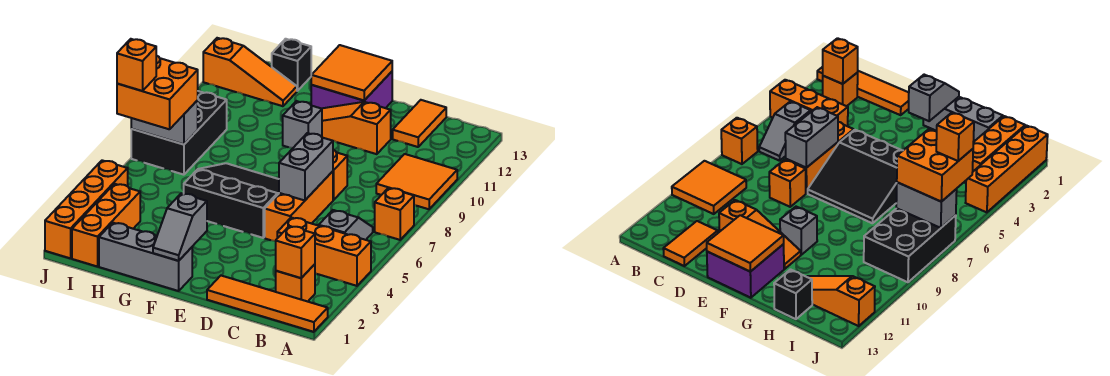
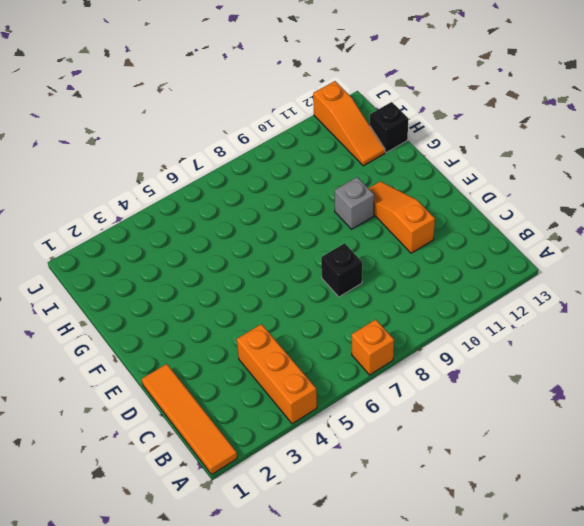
black brick D8 level 1 -> orange brick D8 level 1
none -> orange tile A9:B10 level 1
none -> orange brick B2 level 1
none -> grey slope B5:B6 level 1 top 5

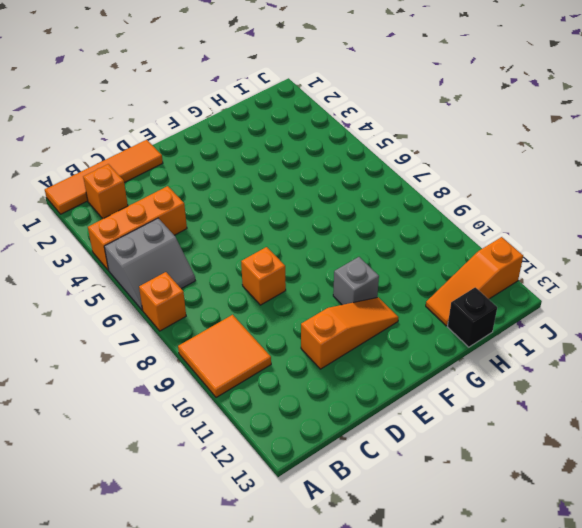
grey slope A5:B6 level 1 top 5 -> grey slope B5:B6 level 1 top 5
none -> orange tile C12:C13 level 1
none -> orange brick D5:D7 level 1
none -> black slope E5:G7 level 1 top 5

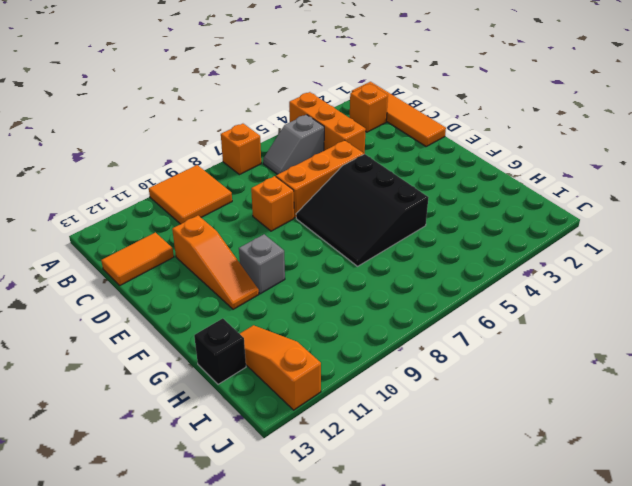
none -> purple brick E12:F13 level 1
none -> grey brick F1:H1 level 1
none -> orange brick I1:I3 level 1

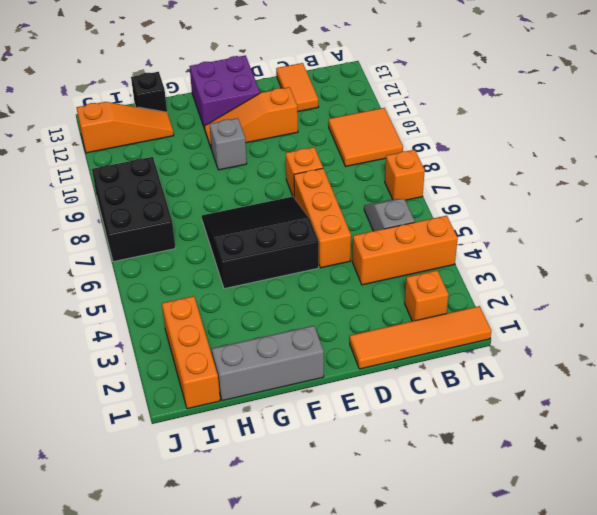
none -> orange brick J1:J4 level 1
none -> orange brick B2 level 2
none -> grey brick D6:D7 level 2

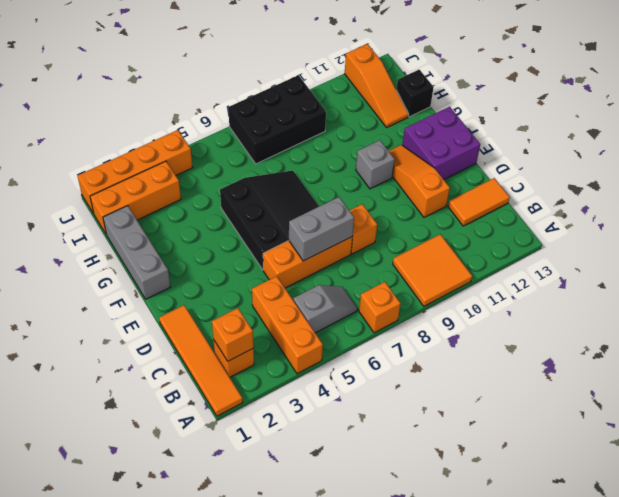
none -> orange tile E12:F13 level 2
none -> grey slope F1:F2 level 2 top 2
none -> grey brick I7:J7 level 2

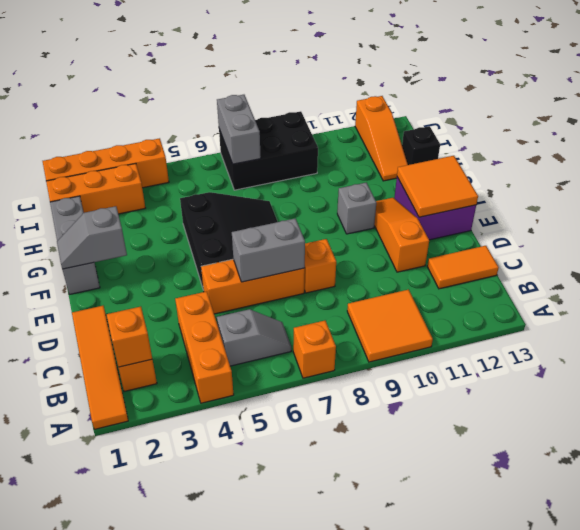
none -> orange brick I6:J7 level 3
none -> orange brick J6 level 4

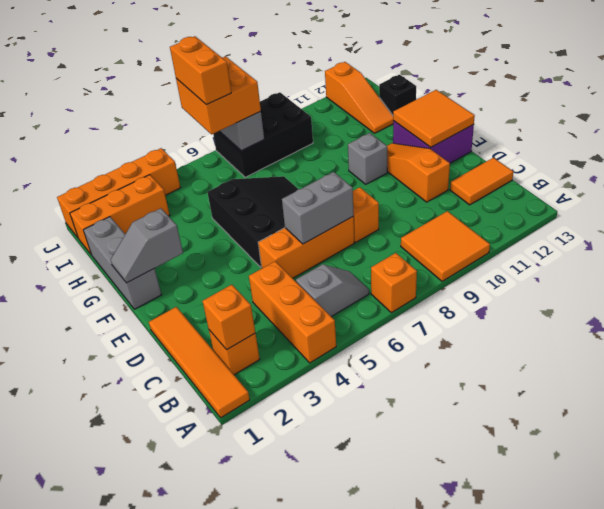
orange brick I6:J6 level 4 -> orange brick J6 level 4

